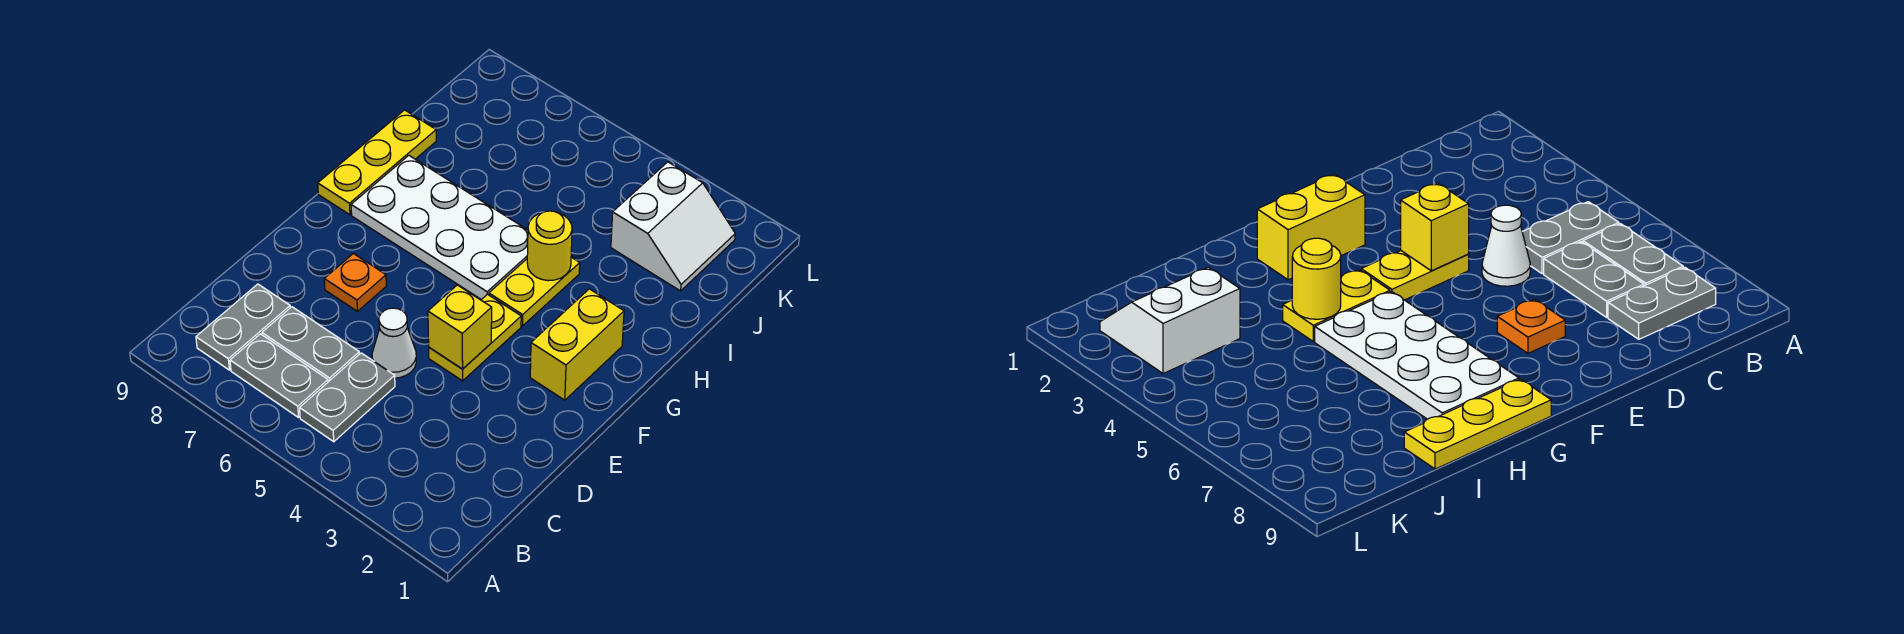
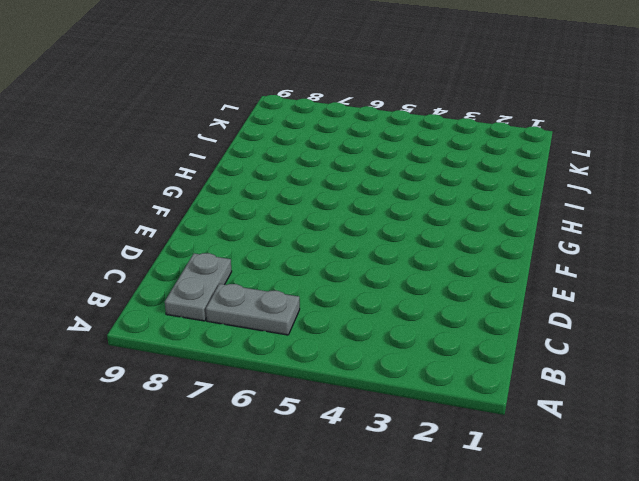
none -> grey plate B5:C5 level 1
none -> grey plate C6:C7 level 1
none -> white cone D5 level 1

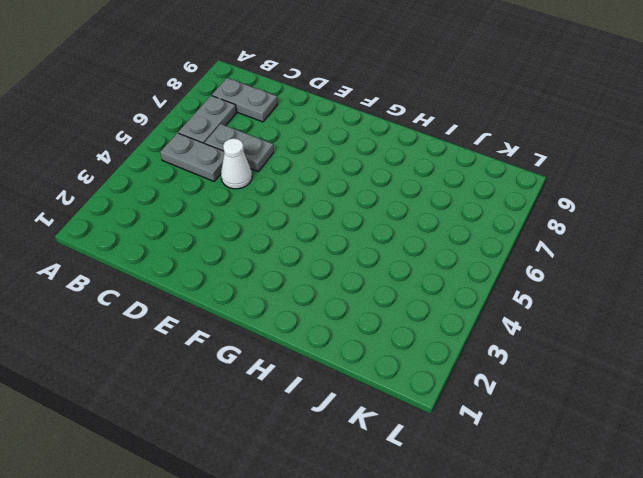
grey plate C6:D6 level 1 -> grey plate C6:C7 level 1
none -> yellow plate E4:F4 level 1
none -> orange plate E7 level 1
none -> yellow brick F2:G2 level 1

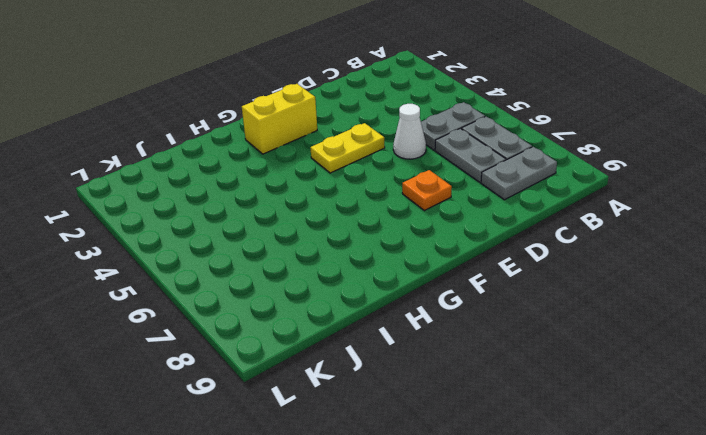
none -> yellow plate G4:H4 level 1
none -> white plate G5:H8 level 1
none -> yellow plate G9:I9 level 1

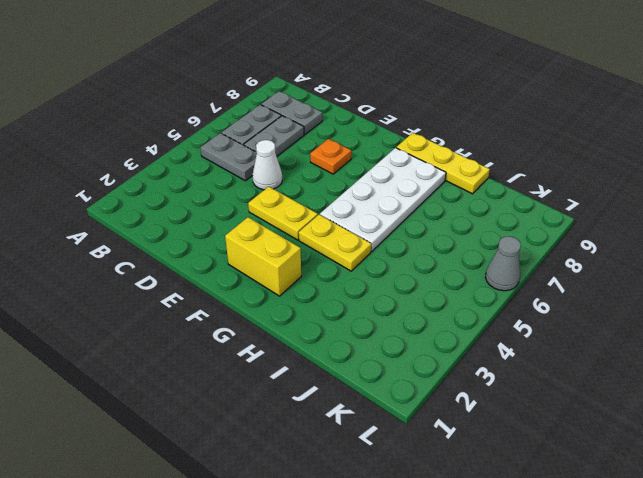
grey cone L6 level 1 -> none
none -> white slope J2:K3 level 1 top 3
none -> yellow brick E4 level 2
none -> yellow round brick H4 level 2

